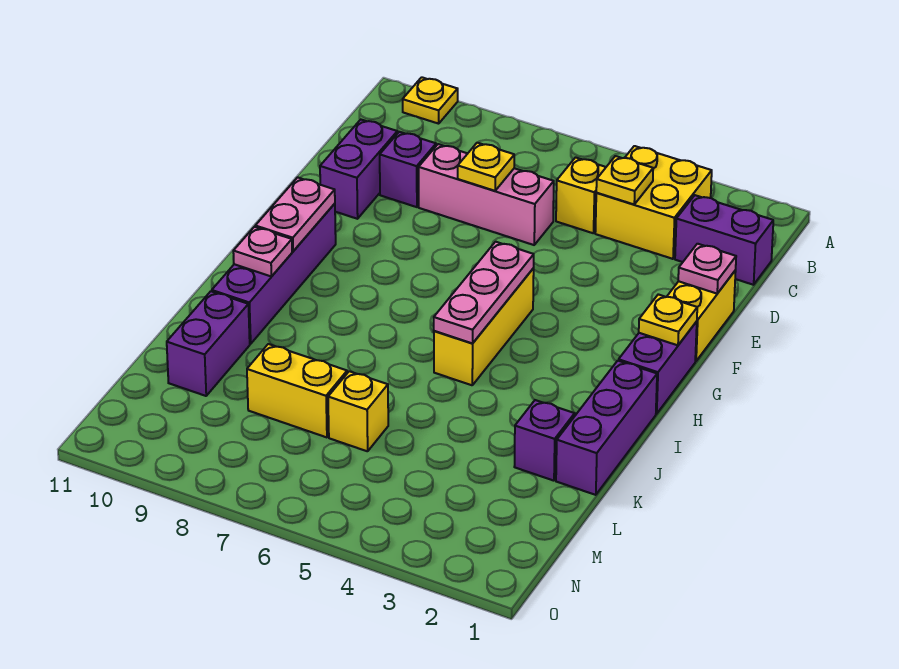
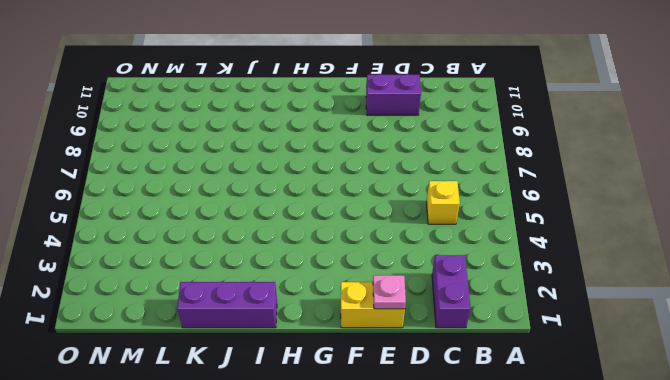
none -> yellow plate A10 level 1
none -> yellow brick B3:C4 level 1
none -> pink brick D6:D8 level 1

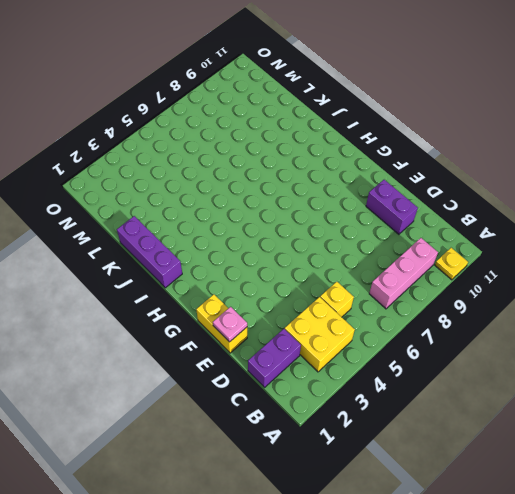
pink brick B7:B9 level 1 -> pink brick D6:D8 level 1
none -> purple brick D9 level 1
none -> purple brick G1:H1 level 1
none -> yellow brick G5:I5 level 1

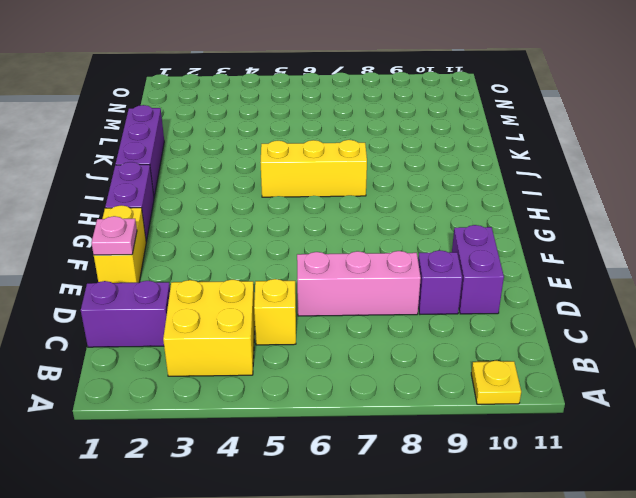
yellow brick I5:I7 level 1 -> yellow brick G5:I5 level 1
none -> purple brick G10:J10 level 1
none -> purple brick K2 level 1
none -> purple brick K10:L10 level 1

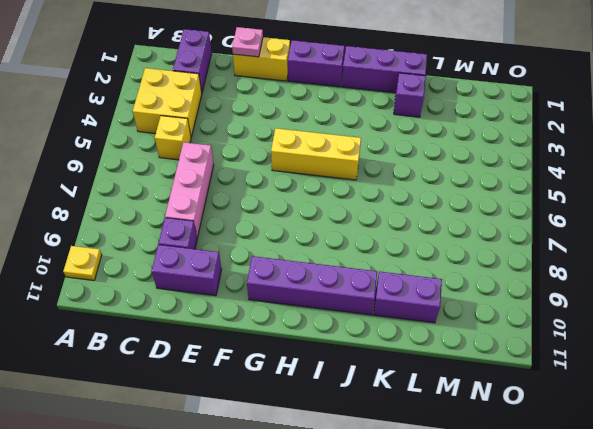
none -> yellow brick L6 level 1
none -> yellow brick L7:L8 level 1
none -> yellow plate C4 level 2

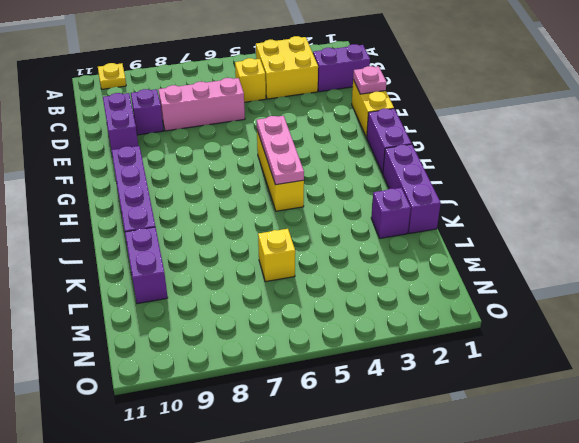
none -> yellow brick L7:L8 level 1
none -> yellow plate C4 level 2
none -> yellow plate D7 level 2

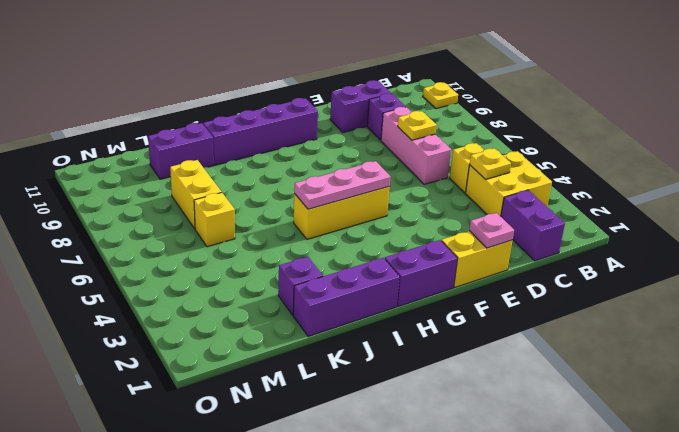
none -> yellow plate G1 level 2
none -> pink plate G10:H10 level 2
none -> pink plate I10 level 2

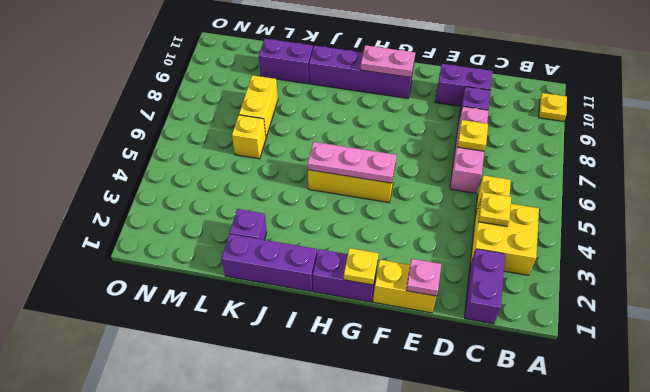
none -> pink plate I10 level 2

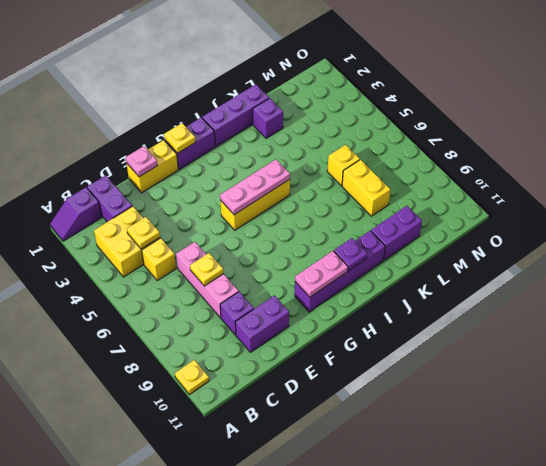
purple slope A1:B1 level 1 top B -> none
purple plate I10 level 2 -> pink plate I10 level 2

